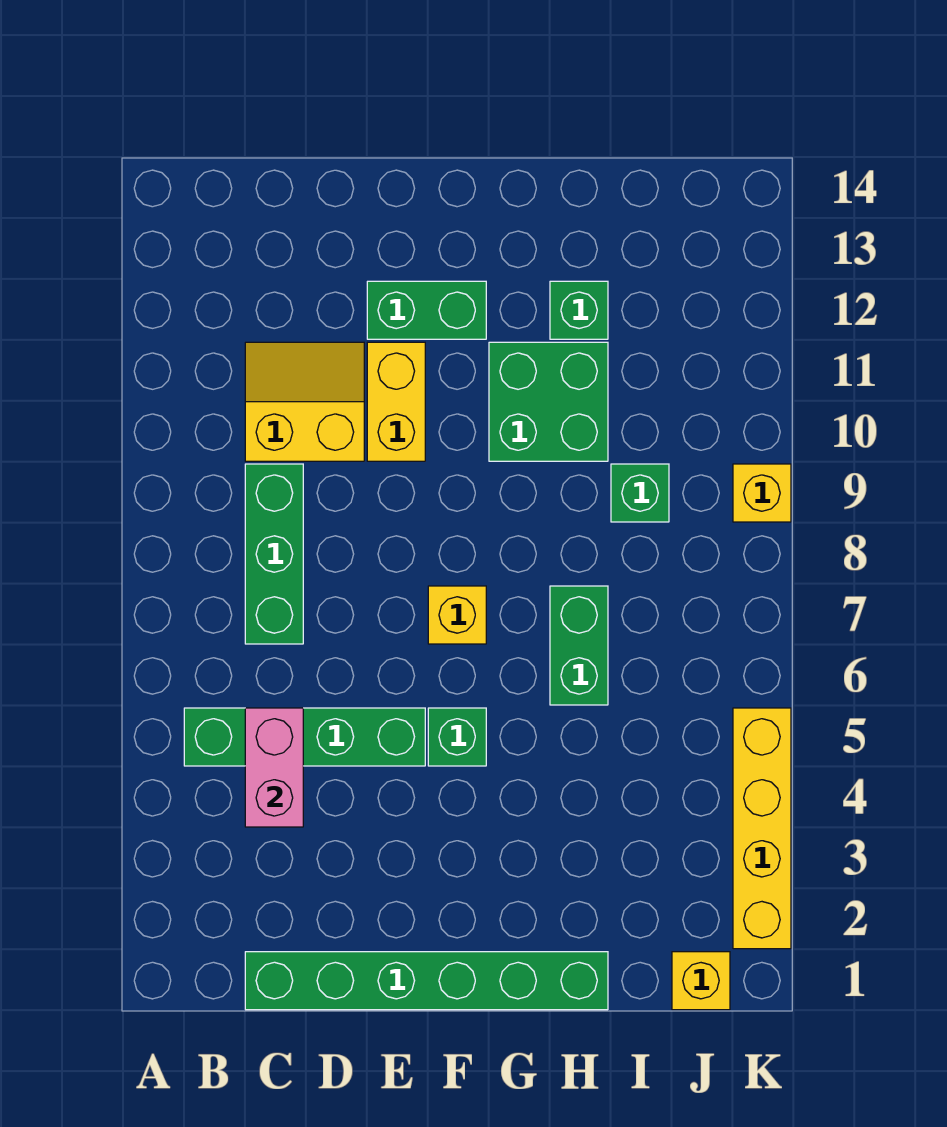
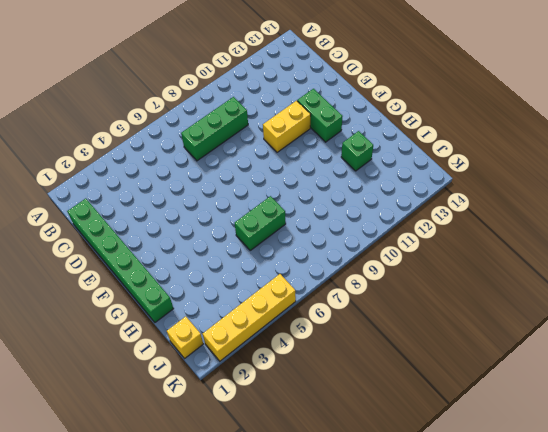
none -> green brick B5:E5 level 1
none -> yellow slope C10:D11 level 1 top 10
none -> green brick F5 level 1

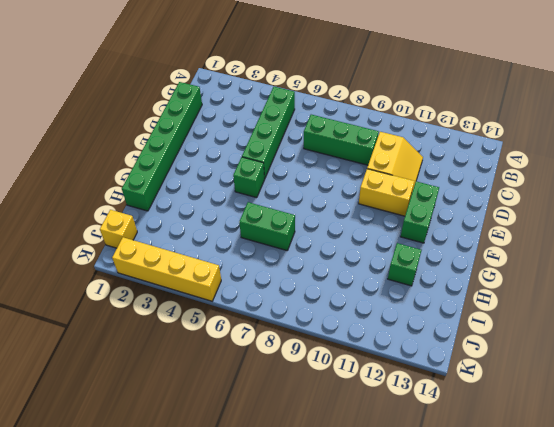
none -> yellow brick F7 level 1
none -> green brick G10:H11 level 1
none -> green brick I9 level 1

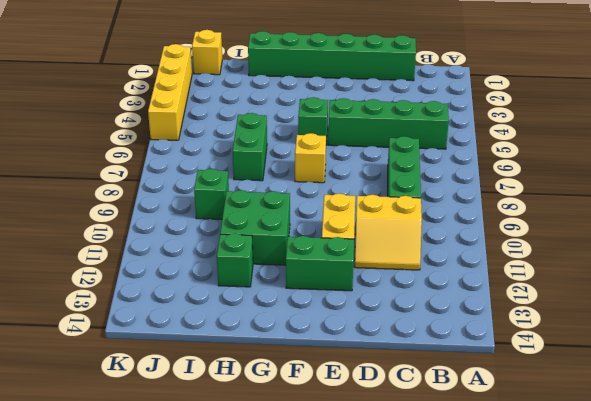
none -> yellow brick K9 level 1
none -> pink brick C4:C5 level 2

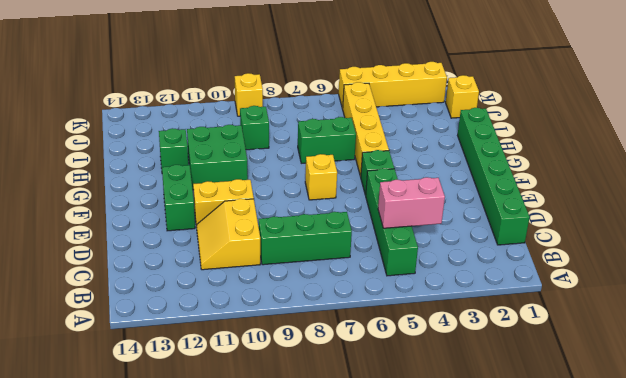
yellow brick G5:J5 level 1 -> none

